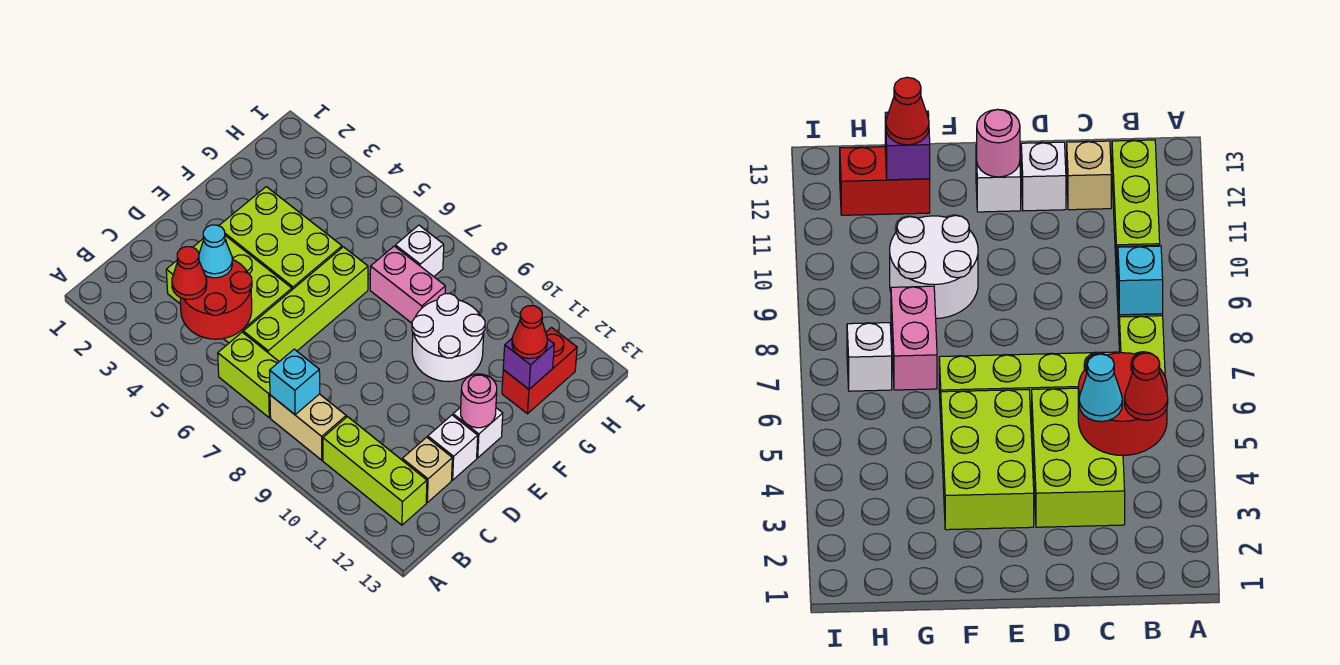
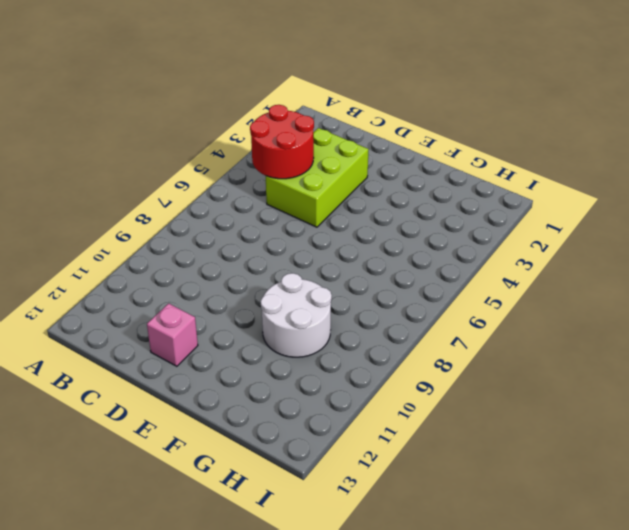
pink brick D12 level 1 -> white brick D12 level 1
none -> lime brick B6:B7 level 1
none -> tan brick B8:B9 level 1
none -> lime brick B10:B12 level 1

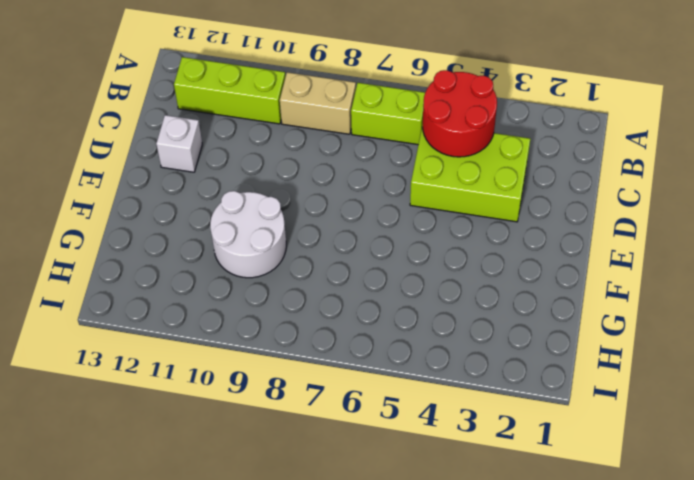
none -> lime brick C6:F6 level 1
none -> tan brick C12 level 1
none -> lime brick E3:F5 level 1

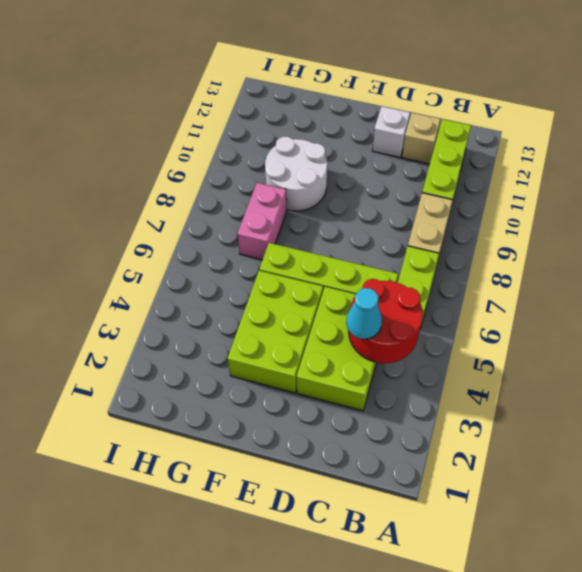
none -> white brick E12 level 1
none -> red brick G12:H12 level 1
none -> white brick H7 level 1

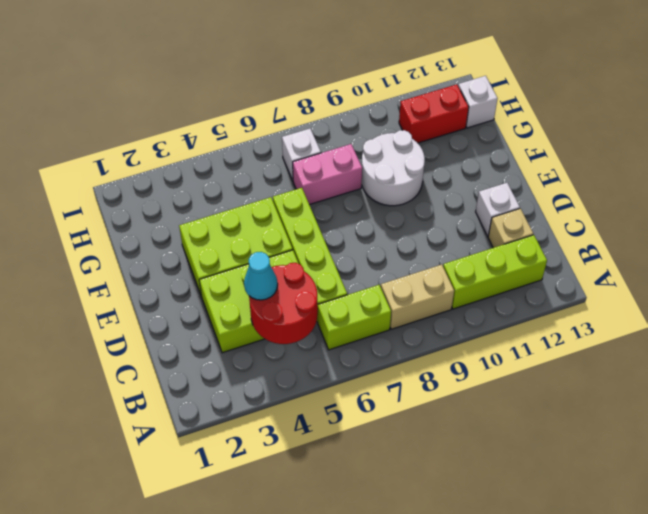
red brick H11:H12 level 1 -> red brick G12:H12 level 1
white brick H13 level 1 -> white brick E12 level 1
none -> cyan brick B8 level 2
none -> pink round brick E12 level 2
none -> purple brick G12 level 2

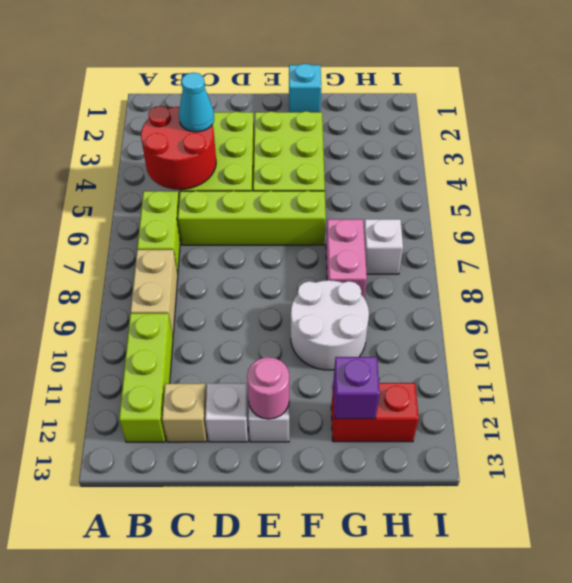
cyan brick F1 level 1 -> cyan brick B8 level 2
none -> red cone B4 level 3
none -> red cone G12 level 3

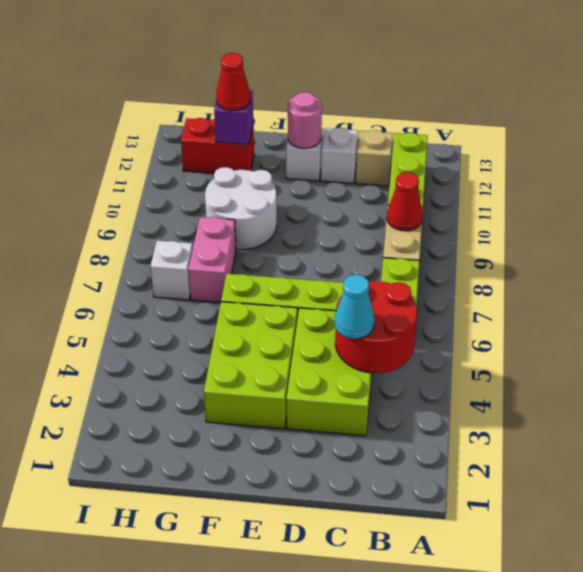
red cone B9 level 2 -> red cone B4 level 3
none -> cyan brick B8 level 2

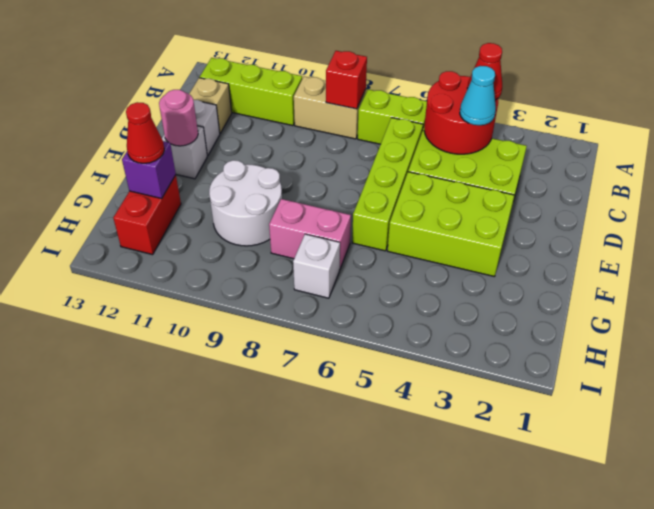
red brick B8 level 2 -> cyan brick B8 level 2

